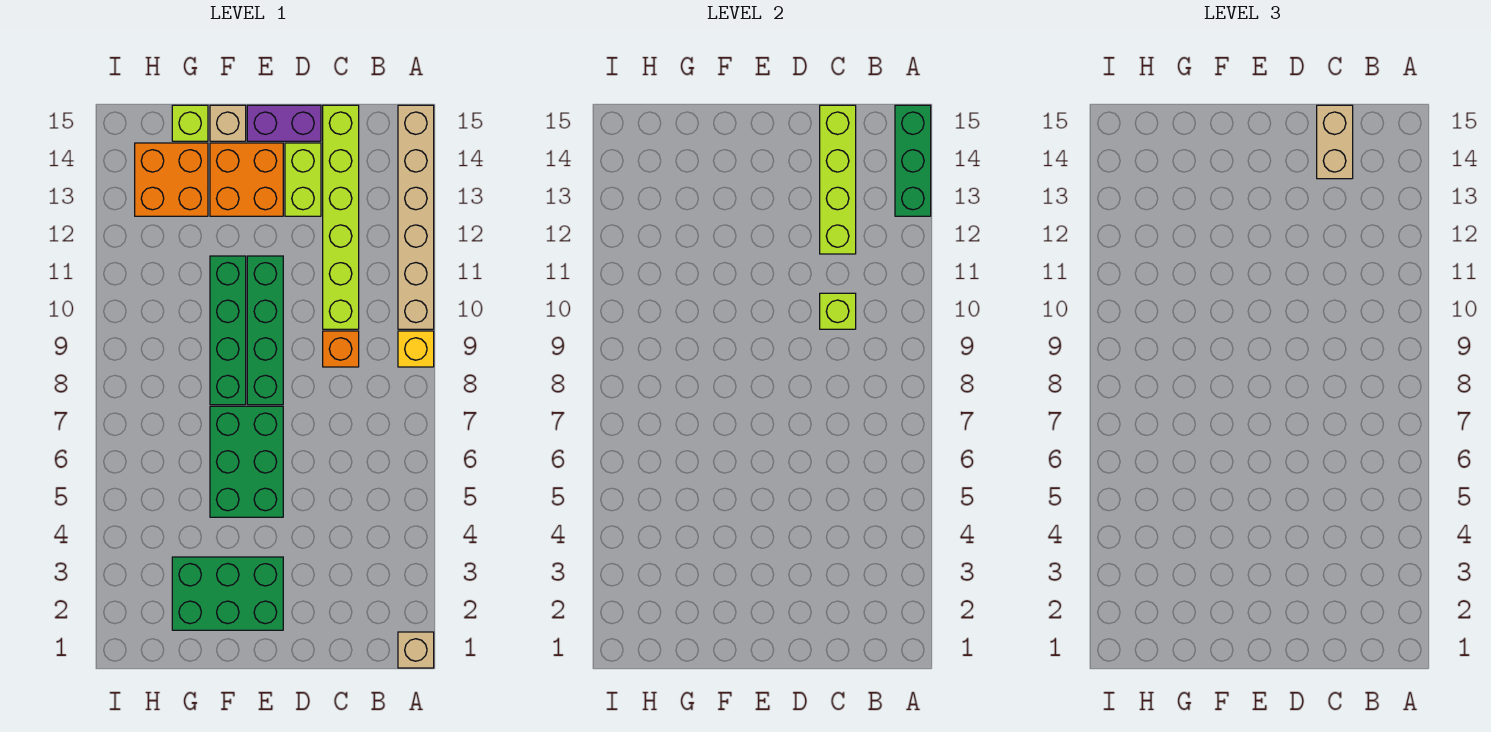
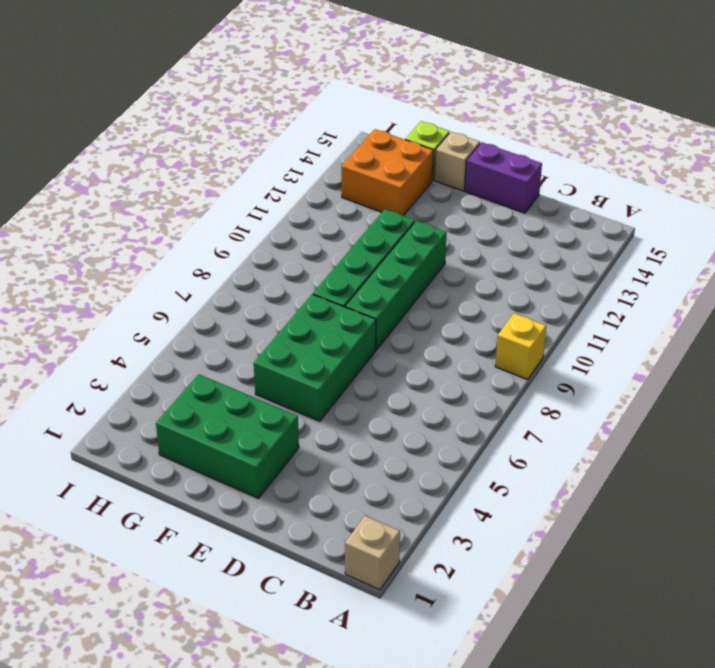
none -> tan brick A10:A15 level 1
none -> orange brick C9 level 1
none -> lime brick C10:C15 level 1

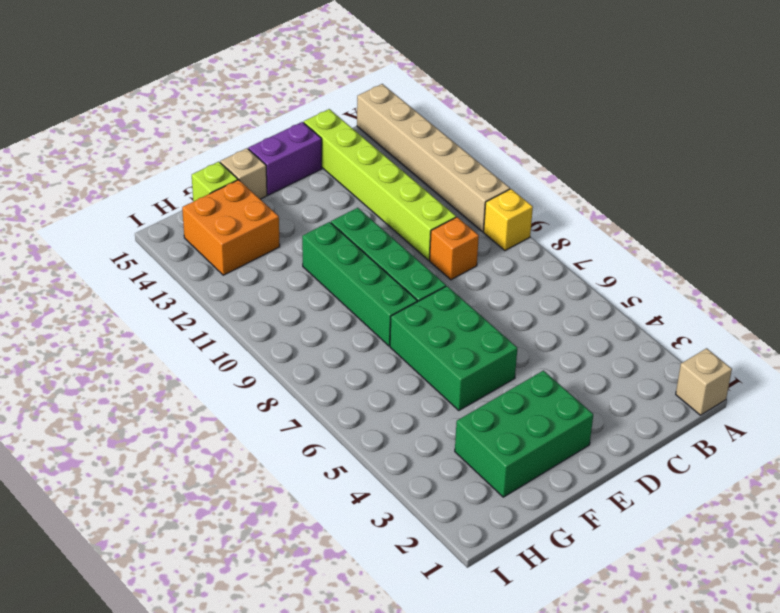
none -> lime brick D13:D14 level 1
none -> orange brick E13:F14 level 1
none -> green brick A13:A15 level 2

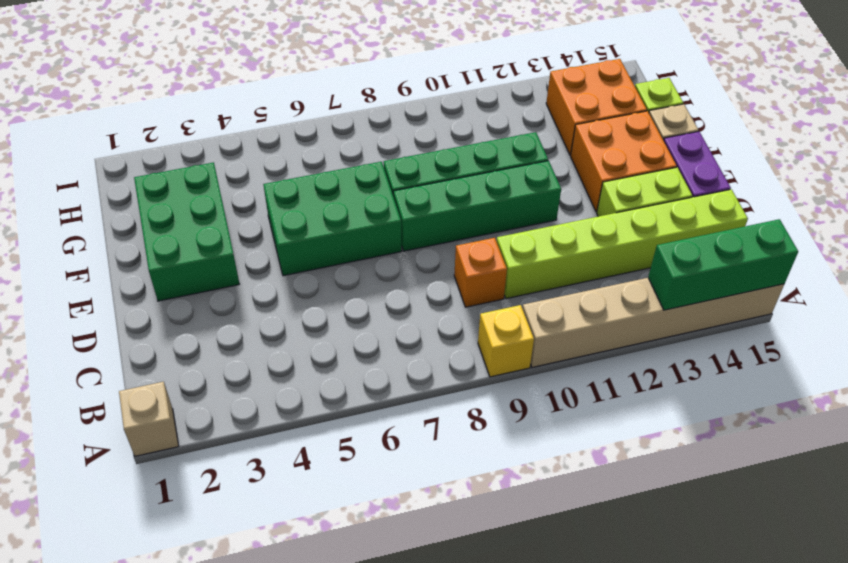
none -> lime brick C10 level 2
none -> lime brick C12:C15 level 2
none -> tan brick C14:C15 level 3

